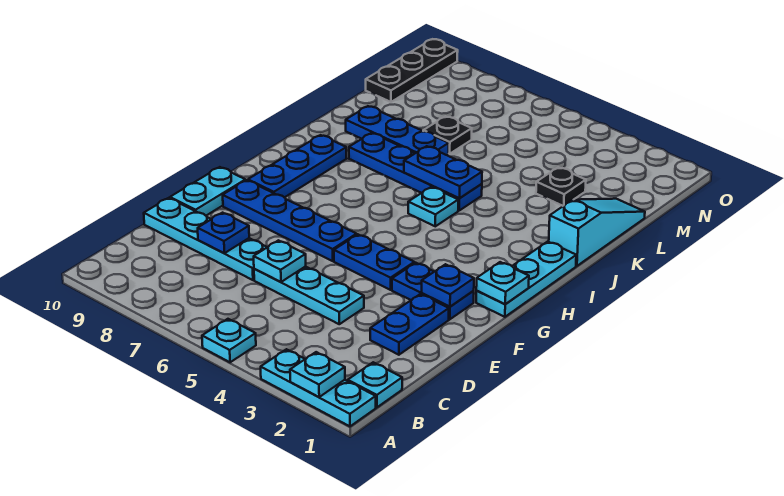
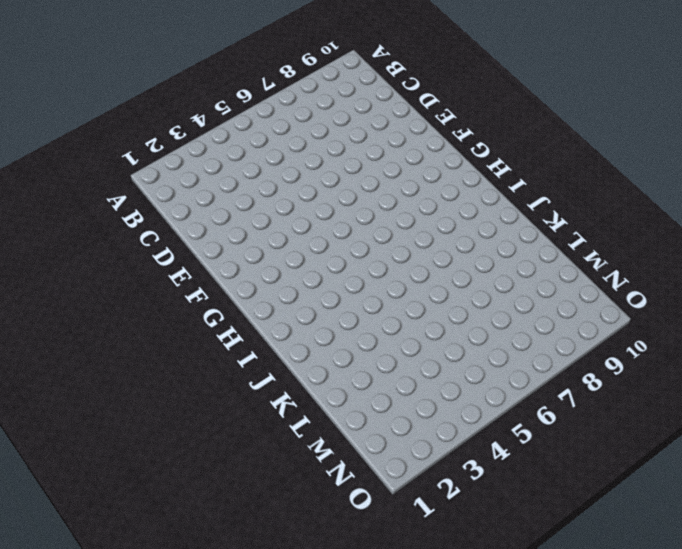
none -> cyan plate A1:A3 level 1
none -> cyan plate A5 level 1
none -> cyan plate B1 level 1

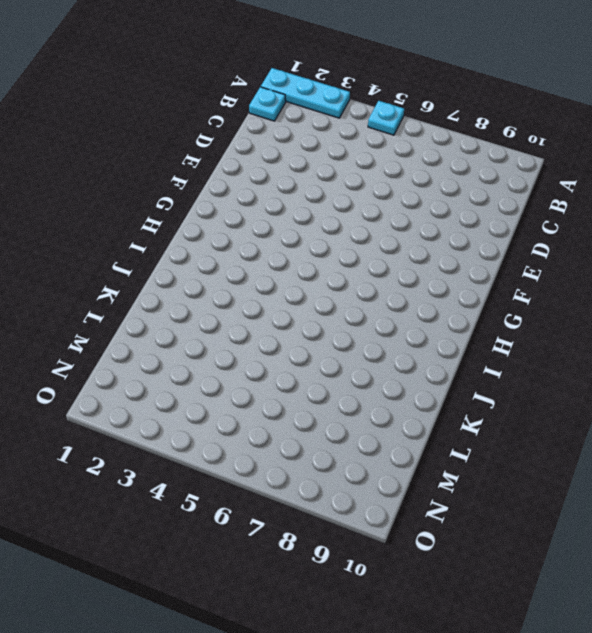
none -> blue plate D2:E2 level 1
none -> cyan plate D4:D6 level 1
none -> cyan plate D7:D10 level 1

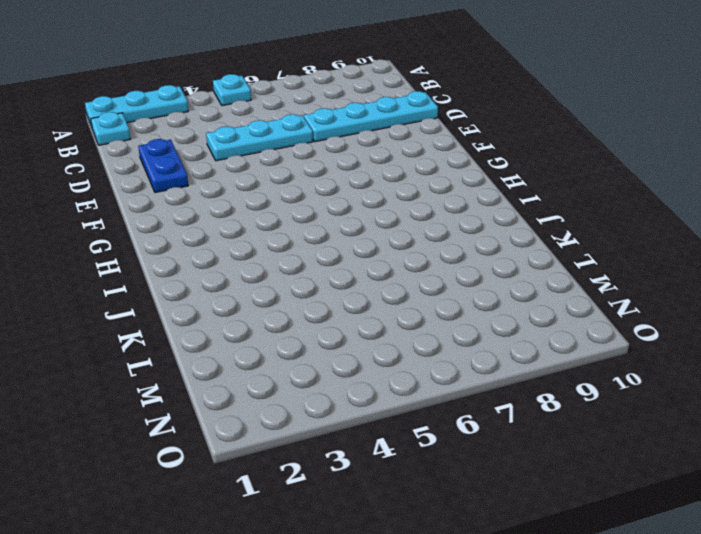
none -> cyan plate E10:F10 level 1
none -> blue plate F2:F3 level 1
none -> blue plate F4:F5 level 1

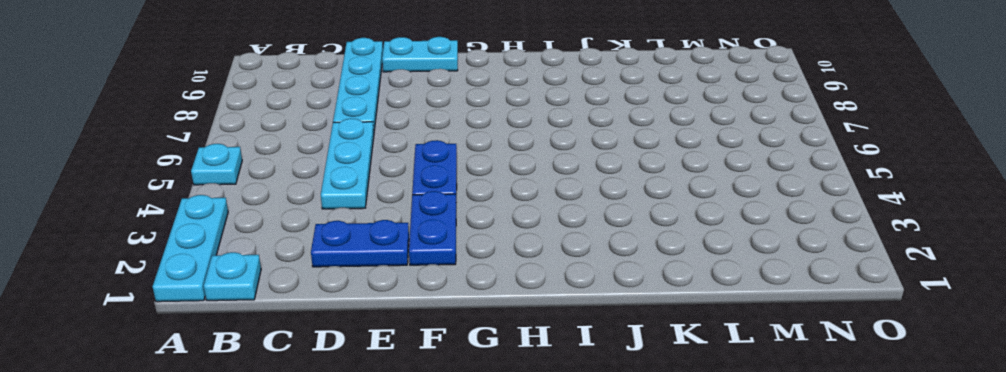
none -> blue plate F6:F9 level 1
none -> cyan plate G1:I1 level 1
none -> blue plate G9:I9 level 1

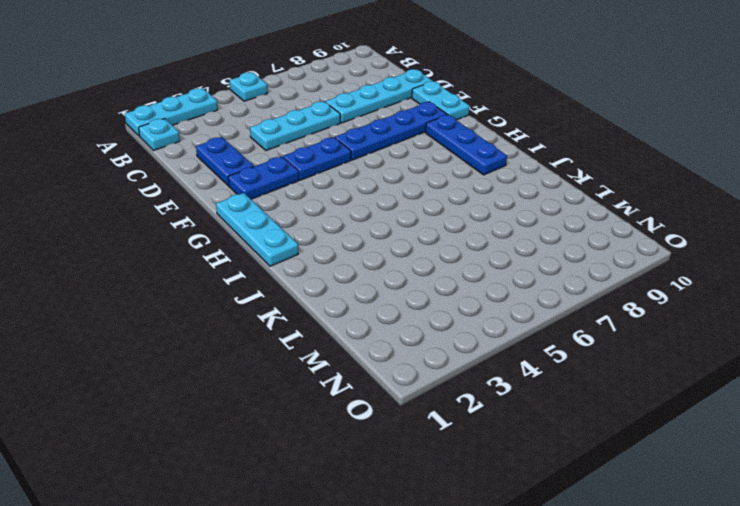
none -> cyan plate I5 level 1
none -> cyan slope J1:L1 level 1 top J
none -> blue plate J5:J8 level 1

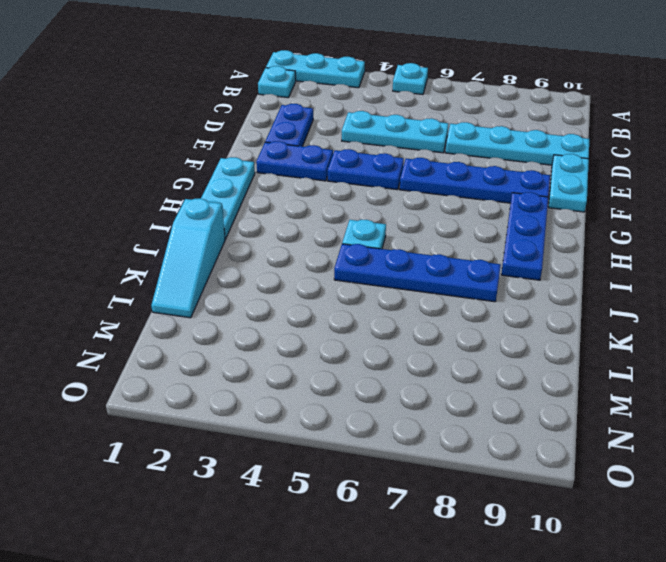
none -> blue plate K7:K9 level 1
none -> black plate L3 level 1
none -> black plate L7 level 1

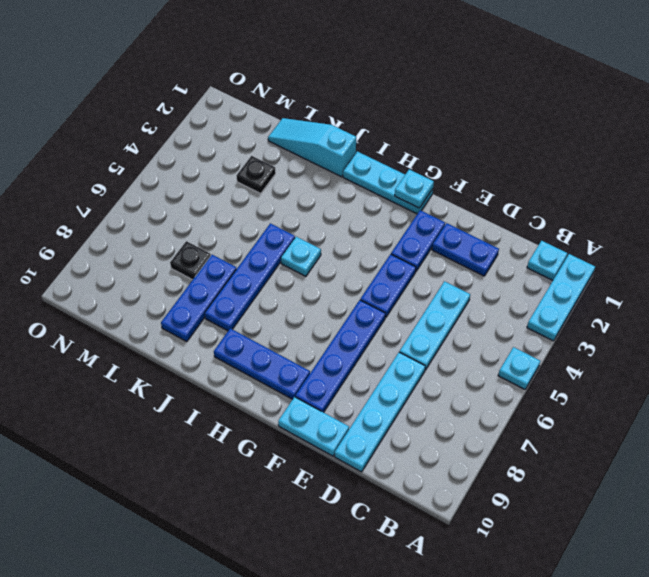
none -> black plate M10:O10 level 1
none -> cyan plate A2 level 2
none -> cyan plate D6 level 2

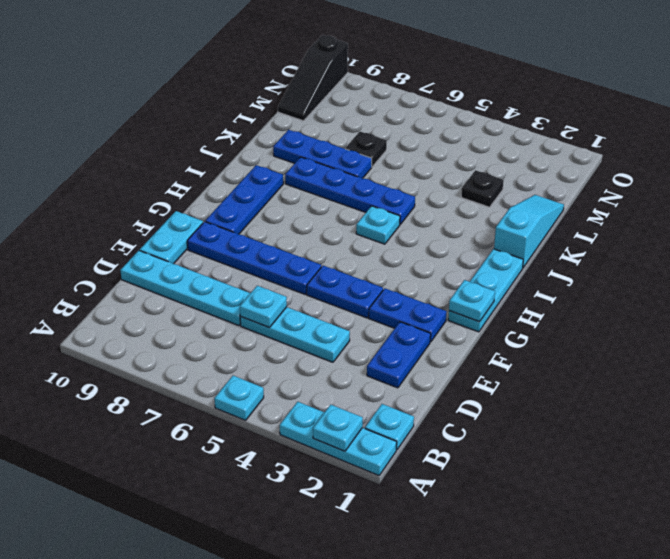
black slope M10:O10 level 1 top O -> black plate M10:O10 level 1
none -> blue plate D8 level 2
none -> blue plate F2 level 2
none -> blue plate J5:J6 level 2

